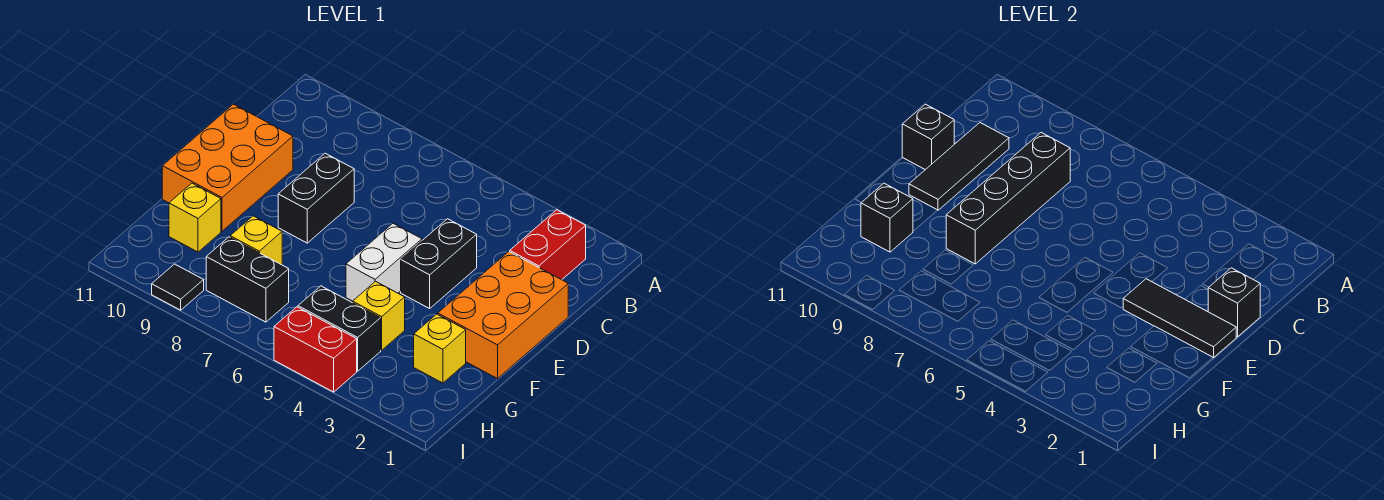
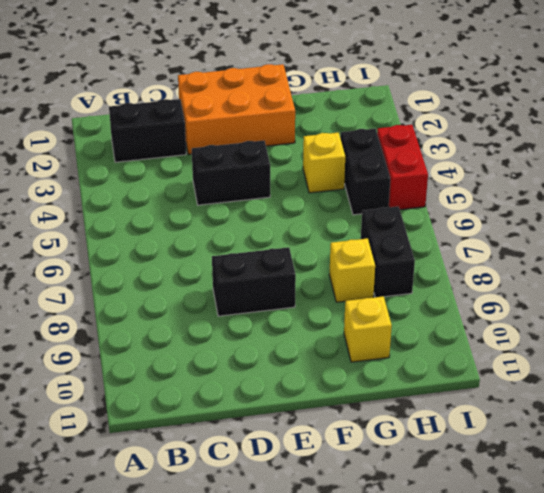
black brick B2:C2 level 1 -> red brick B2:C2 level 1
none -> orange brick D10:F11 level 1
none -> white brick E5:F5 level 1
none -> yellow brick G2 level 1

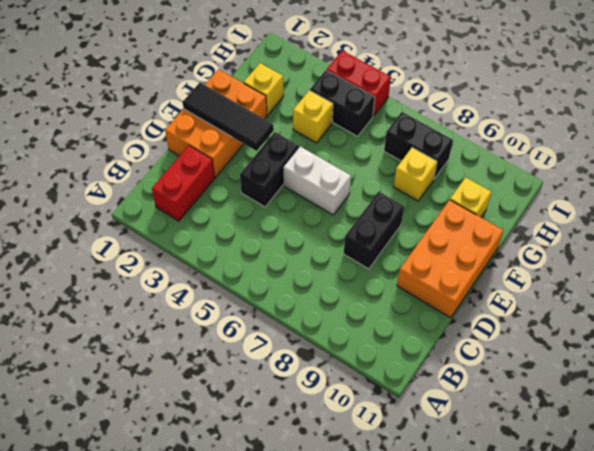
white brick E5:E6 level 1 -> white brick E5:F5 level 1
none -> black tile I9 level 1
none -> black brick C8:F8 level 2
none -> black tile C10:E10 level 2

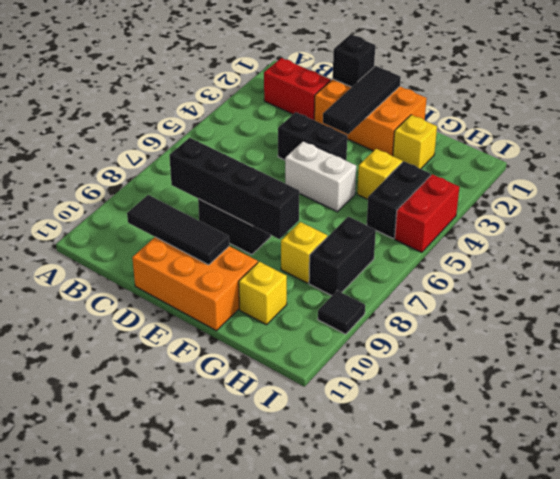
none -> black brick D11 level 2
none -> black brick G10 level 2

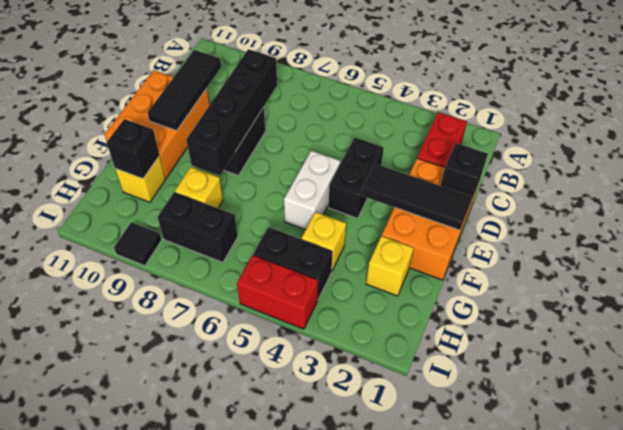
none -> black brick D11 level 2

